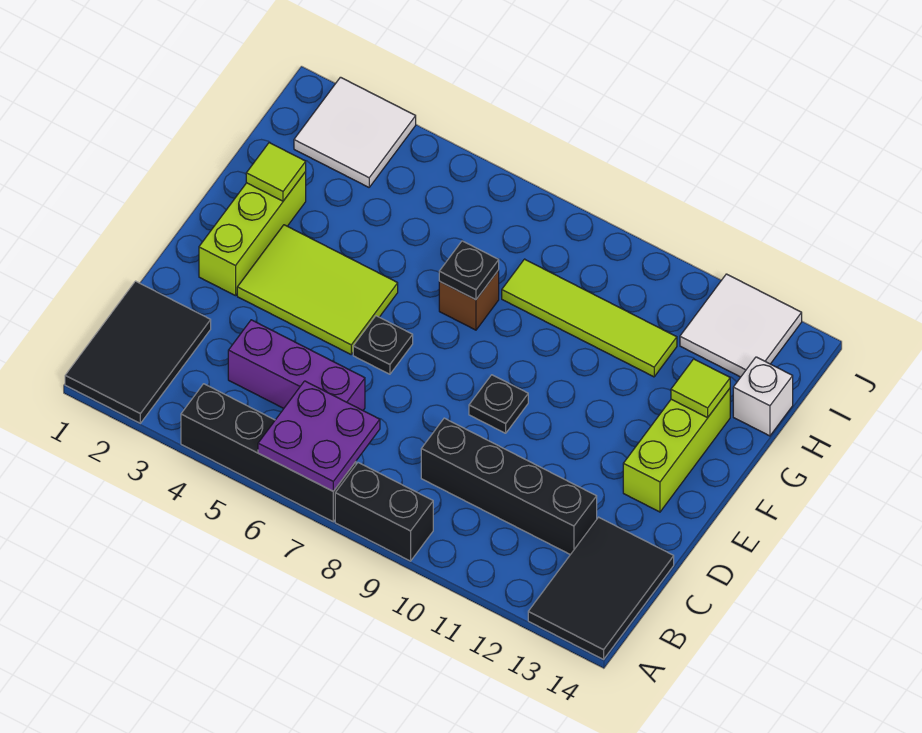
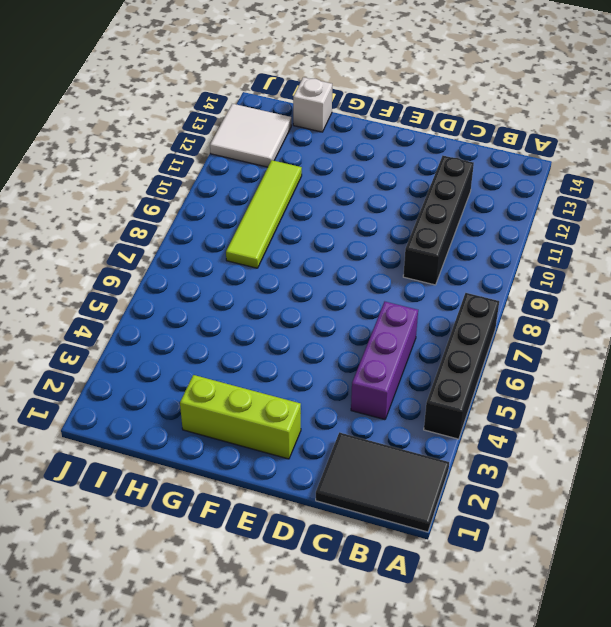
none -> black brick A8:A9 level 1
none -> black tile A13:C14 level 1
none -> lime tile E3:F5 level 1

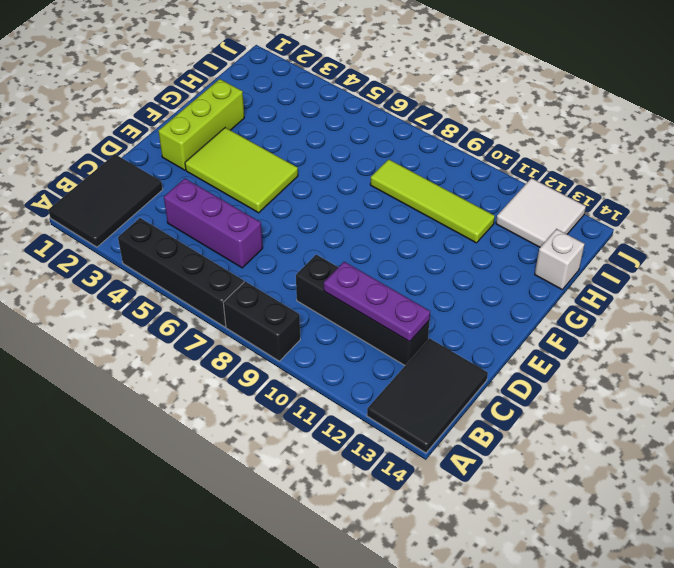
purple plate C10:C12 level 2 -> none
none -> black plate E6 level 1
none -> black plate E9 level 1
none -> lime brick E13:G13 level 1

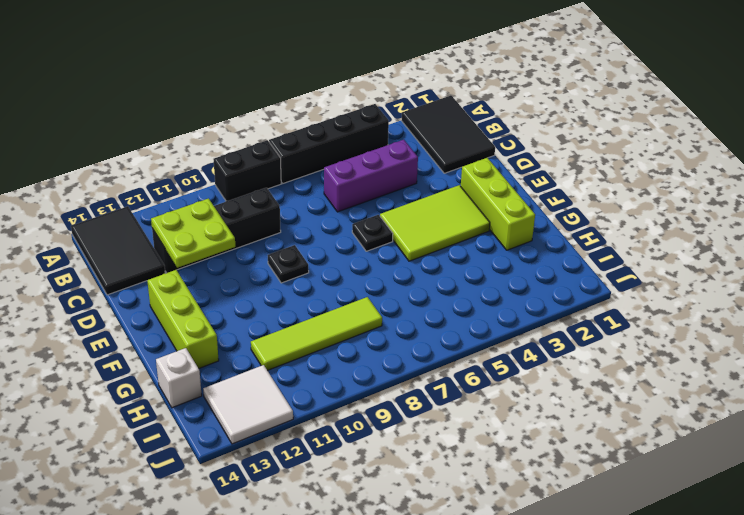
lime plate C11:D12 level 2 -> none
none -> brown brick G7 level 1
none -> white tile I2:J3 level 1
none -> purple plate A6:B7 level 2

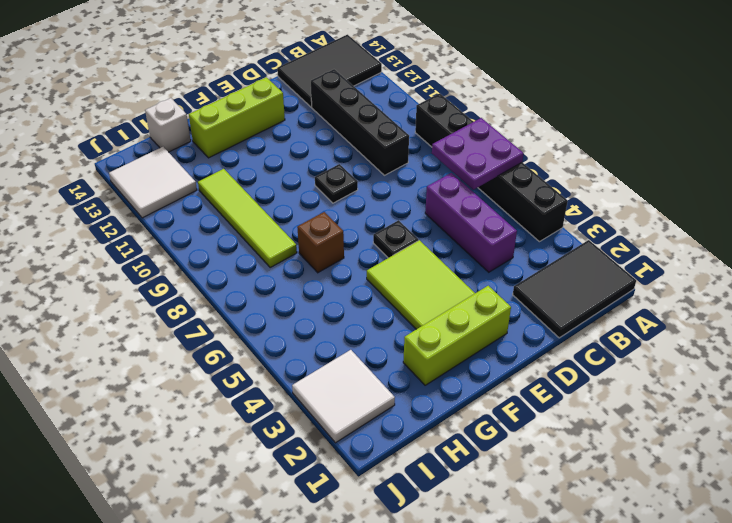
none -> lime tile G2 level 2
none -> black plate G7 level 2
none -> lime tile G13 level 2

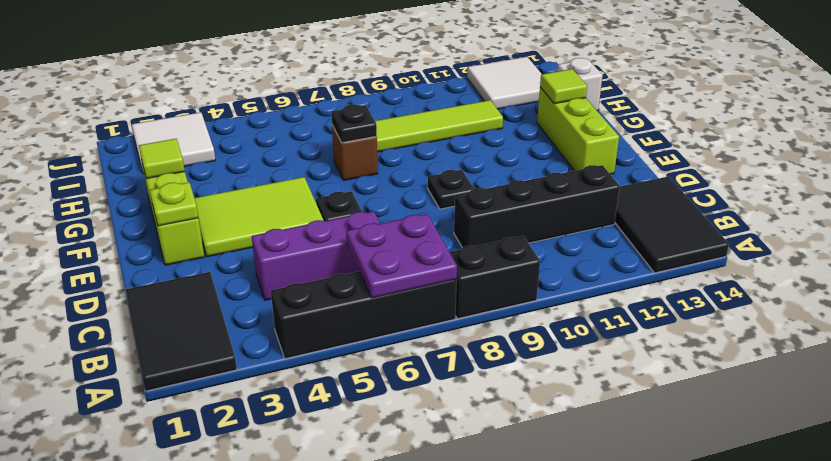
lime plate E2 level 2 -> none

